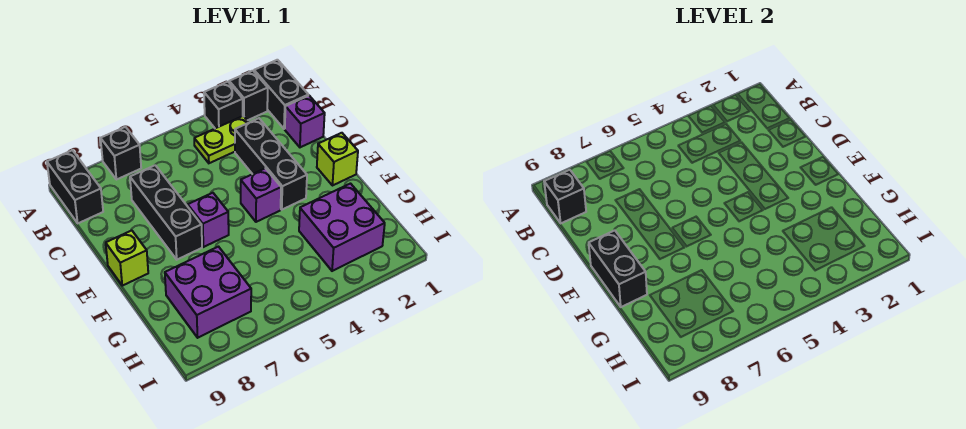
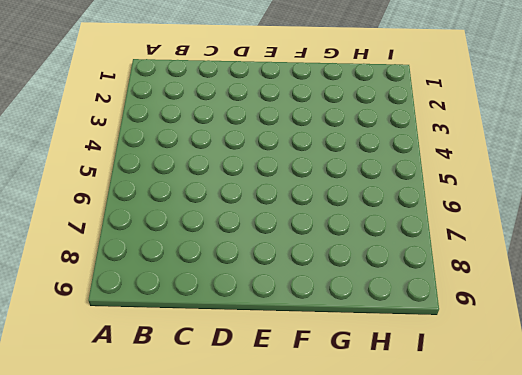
none -> black brick A1:B1 level 1
none -> black brick A2 level 1
none -> black brick A3 level 1

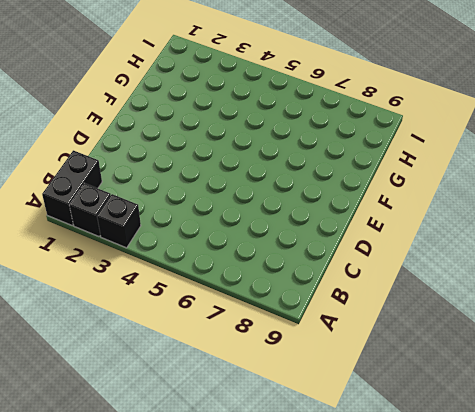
none -> black brick A7 level 1
none -> black brick A9:B9 level 1
none -> lime plate B3:B4 level 1

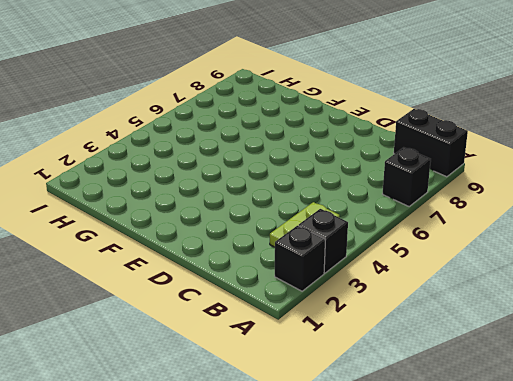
none -> black brick A1:B1 level 1
none -> purple brick C1 level 1
none -> black brick C3:E3 level 1

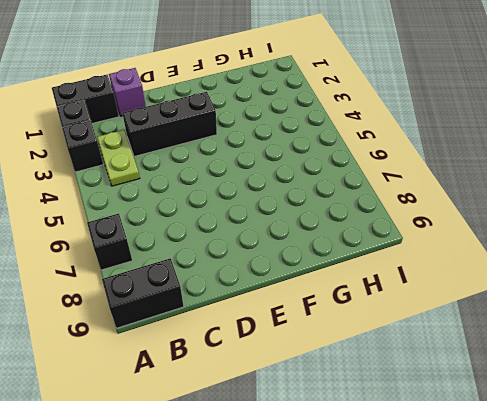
none -> black brick C7:E7 level 1
none -> lime brick E1 level 1
none -> purple brick E4 level 1

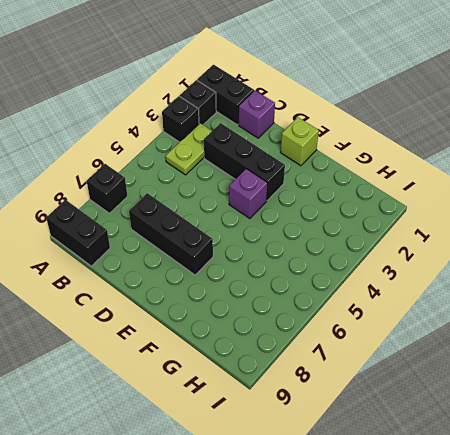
none -> purple brick E6 level 1
none -> lime brick E9 level 1
none -> purple brick G2:H3 level 1

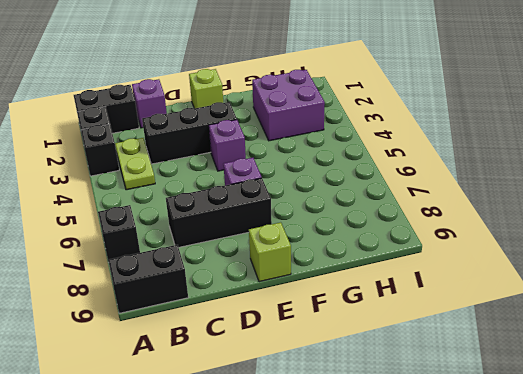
none -> purple brick G7:H8 level 1
none -> black brick B9 level 2
none -> black brick E9:F9 level 2

